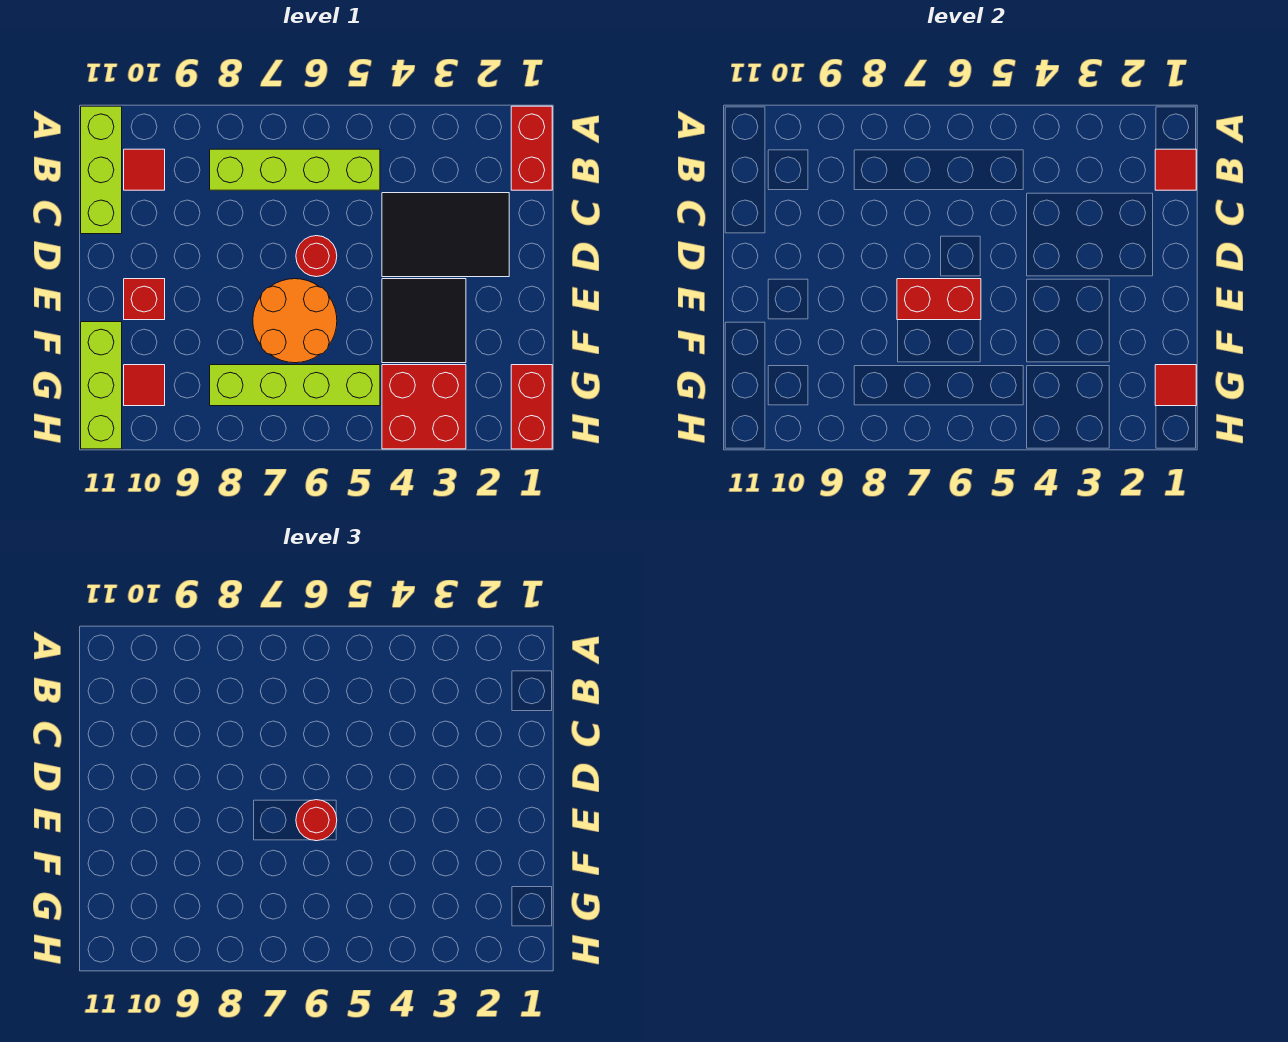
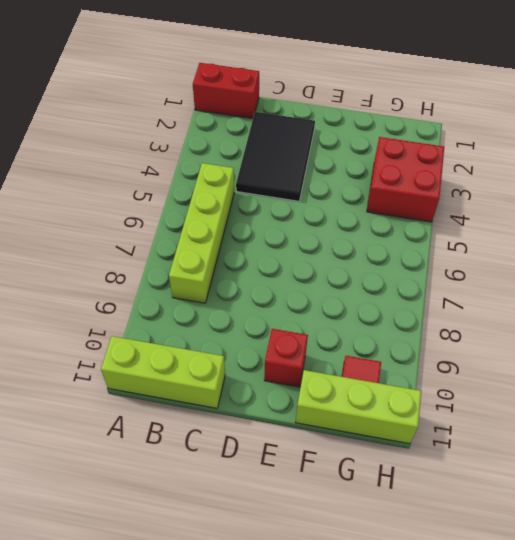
none -> red tile B10 level 1
none -> red round brick D6 level 1
none -> black tile E3:F4 level 1

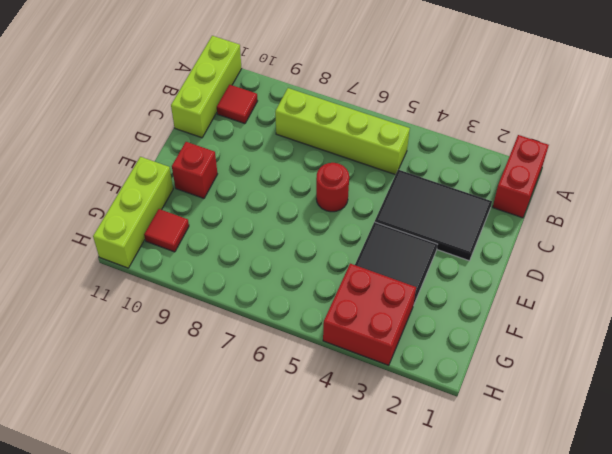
none -> orange round brick E6:F7 level 1
none -> red brick G1:H1 level 1
none -> lime brick G5:G8 level 1

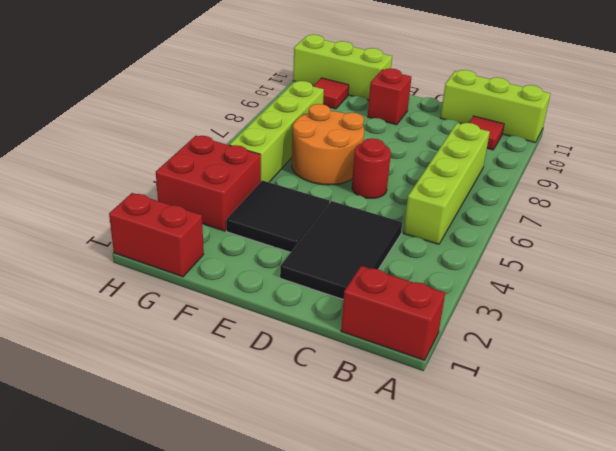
none -> red tile B1 level 2
none -> red brick E6:E7 level 2
none -> red tile G1 level 2

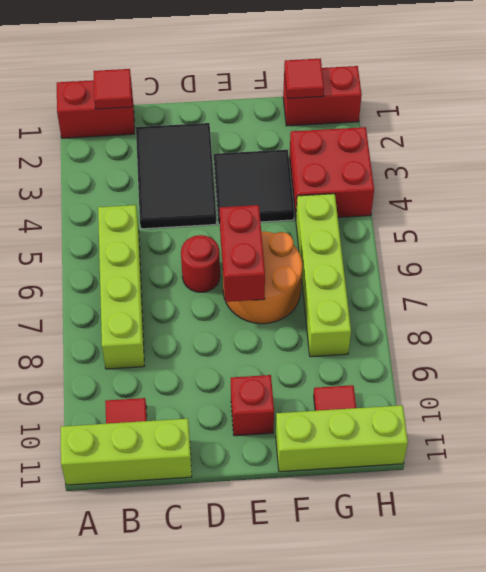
none -> red round brick E6 level 3

